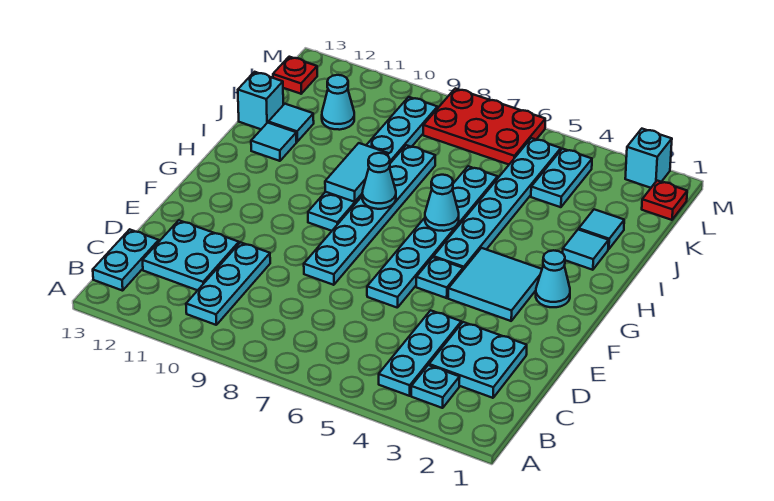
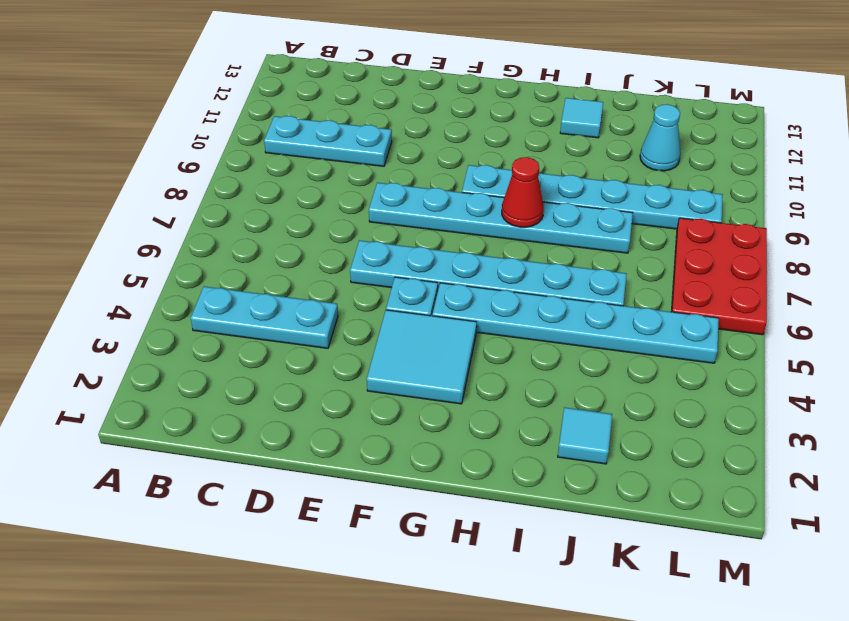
red cone H8 level 2 -> cyan cone H8 level 2
none -> cyan plate B3 level 1
none -> cyan plate B13:C13 level 1
none -> cyan plate C2:D3 level 1

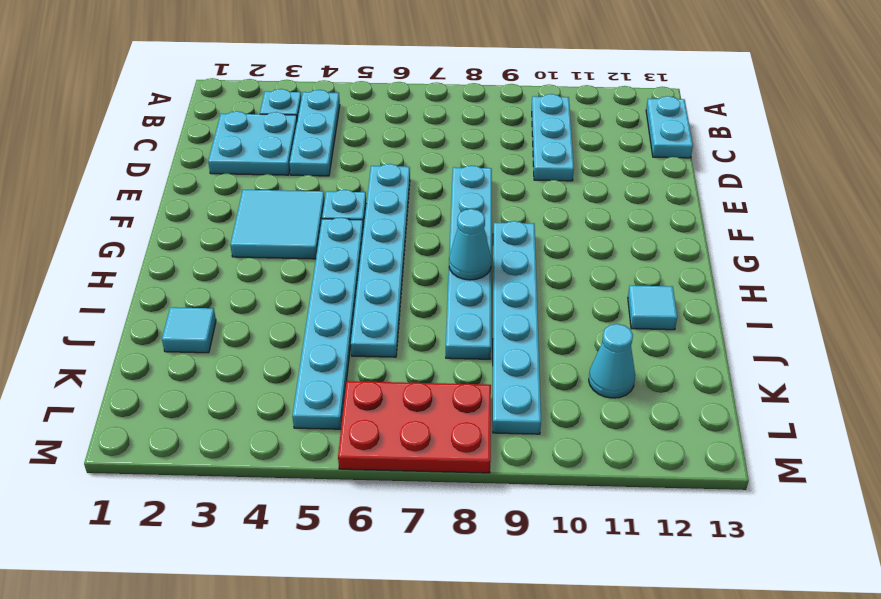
none -> cyan plate C11:D12 level 1
none -> cyan cone G2 level 1
none -> cyan tile I2 level 1

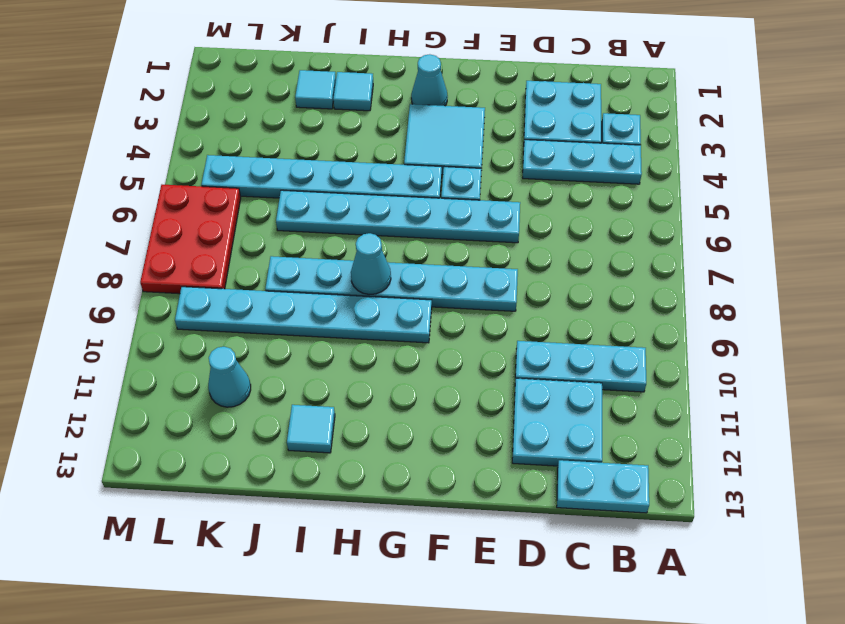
none -> cyan tile J12 level 1
none -> cyan brick J13 level 1
none -> cyan plate K4:L4 level 1

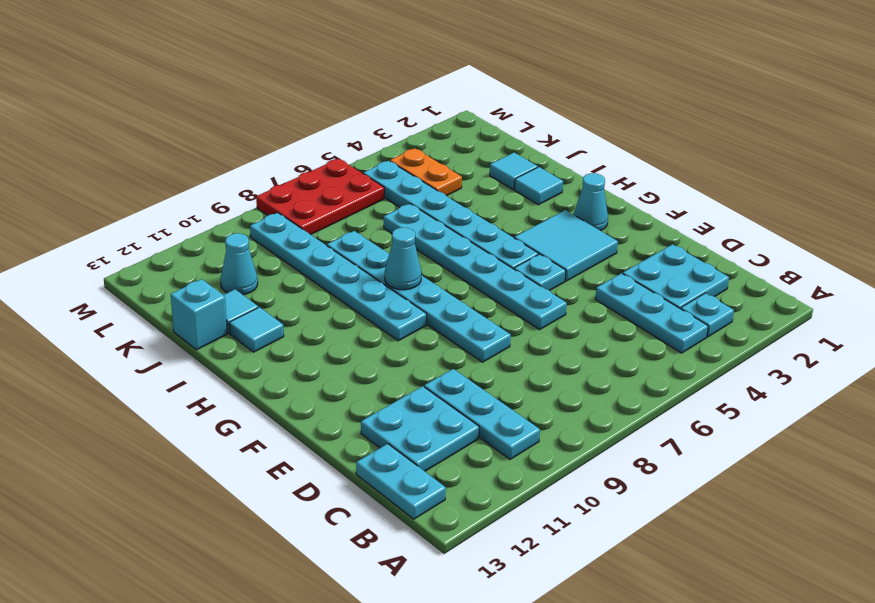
orange plate K4:L4 level 1 -> cyan plate K4:L4 level 1
none -> red plate L1 level 1
none -> red plate L13 level 1
none -> cyan brick M2 level 1

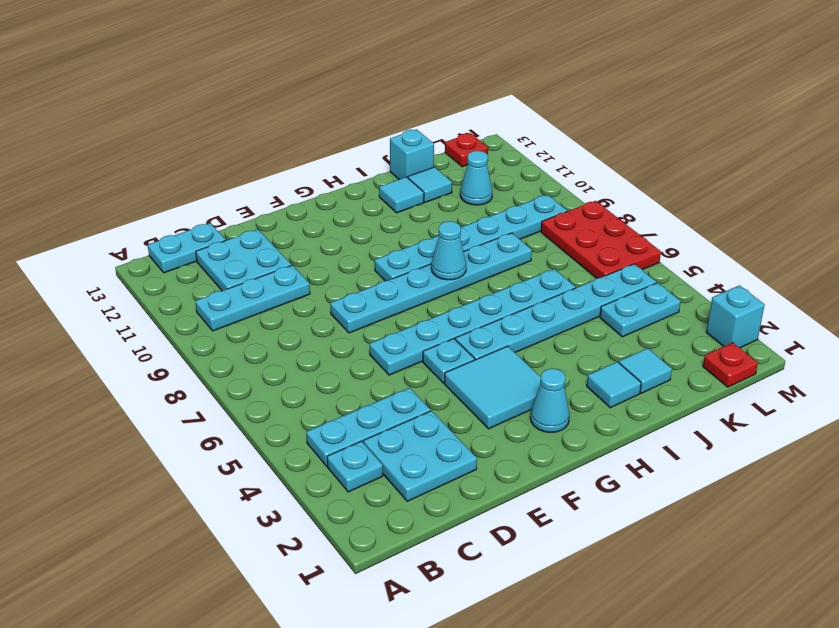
none -> cyan cone H6 level 2
none -> cyan tile H9:I9 level 2

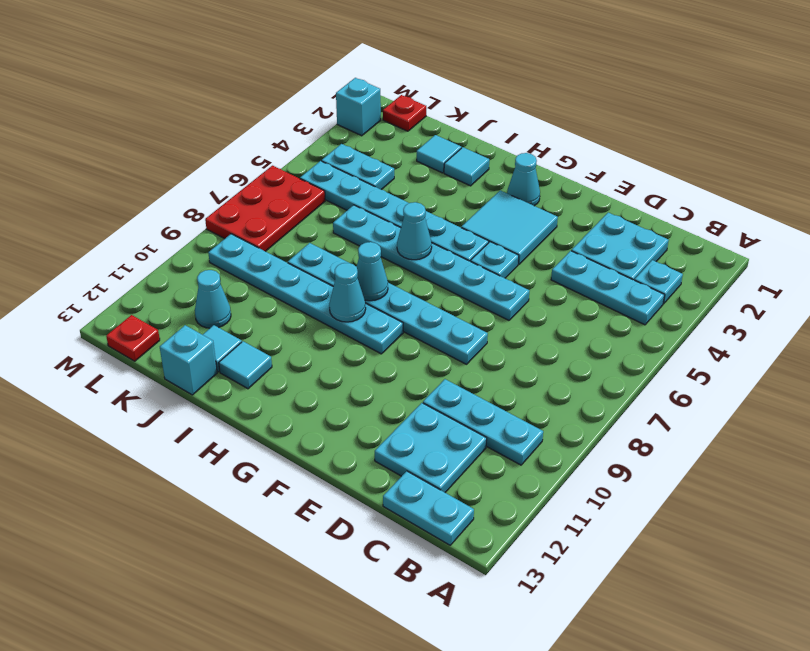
cyan cone H9 level 2 -> cyan tile H9:I9 level 2

